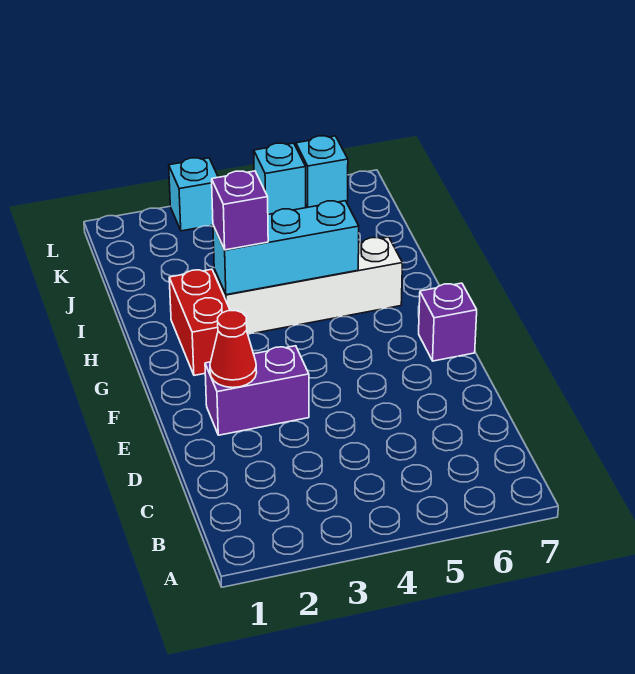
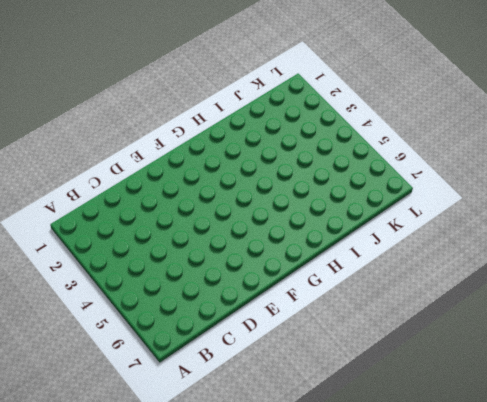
none -> purple brick E2:E3 level 1
none -> purple brick F7 level 1

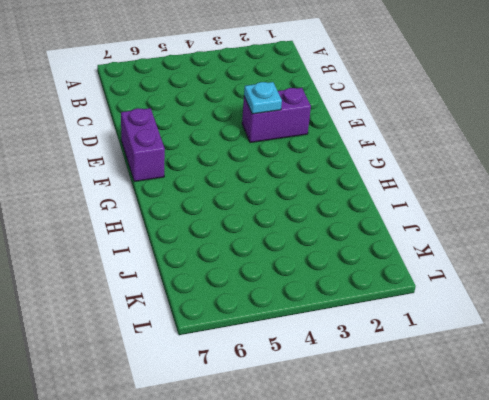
cyan plate E3 level 2 -> none
purple brick E7:F7 level 1 -> purple brick F7 level 1
none -> red brick G2:H2 level 1
none -> white brick H3:H6 level 1

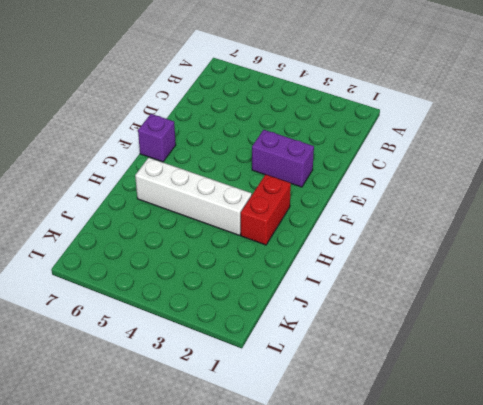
none -> cyan brick L3 level 1
none -> cyan brick L5 level 1

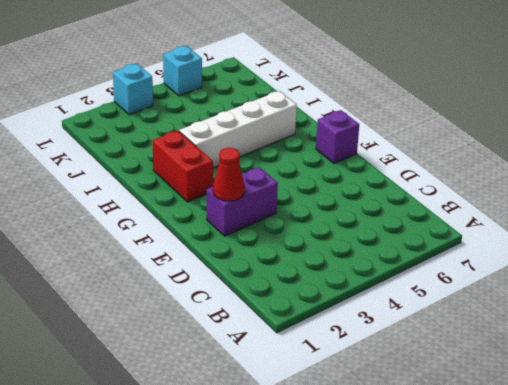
none -> cyan brick L6 level 1
none -> cyan brick H3:H5 level 2

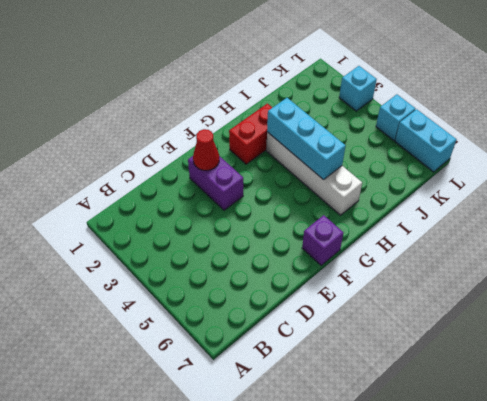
cyan brick L6:L7 level 1 -> cyan brick L6 level 1
none -> purple brick H3 level 3

